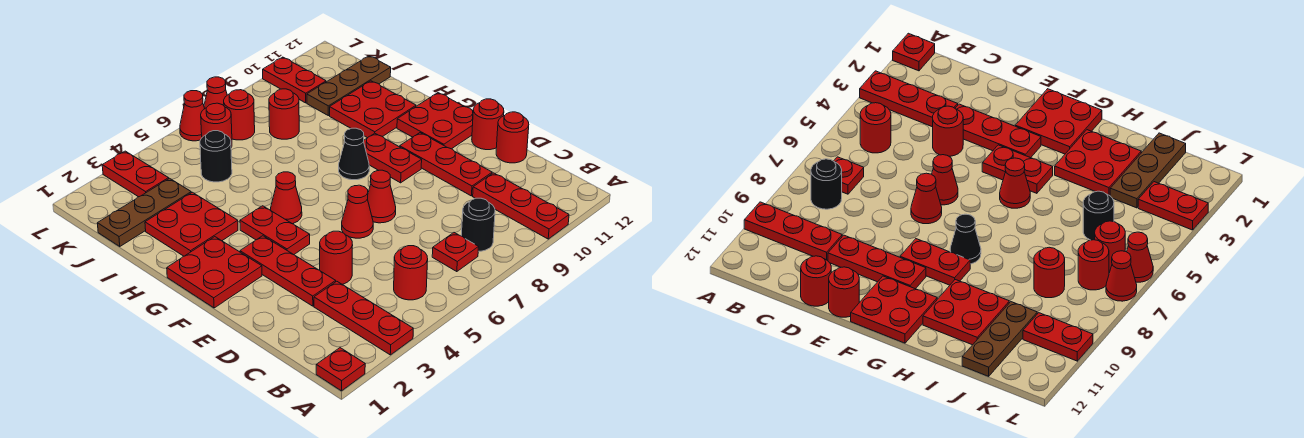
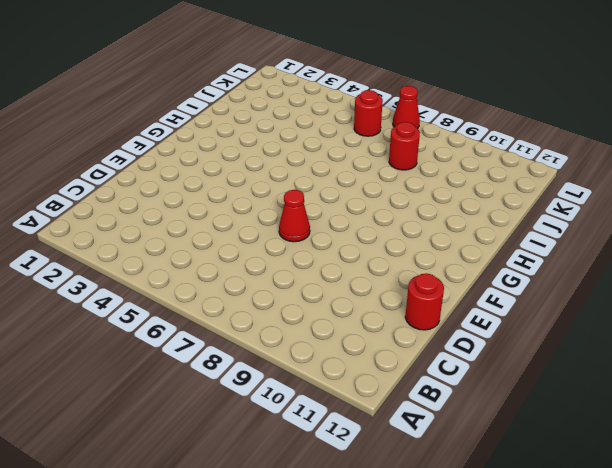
none -> red plate A1 level 1
none -> red plate A3:C3 level 1
none -> red plate A10:C10 level 1
none -> red round brick B5 level 1

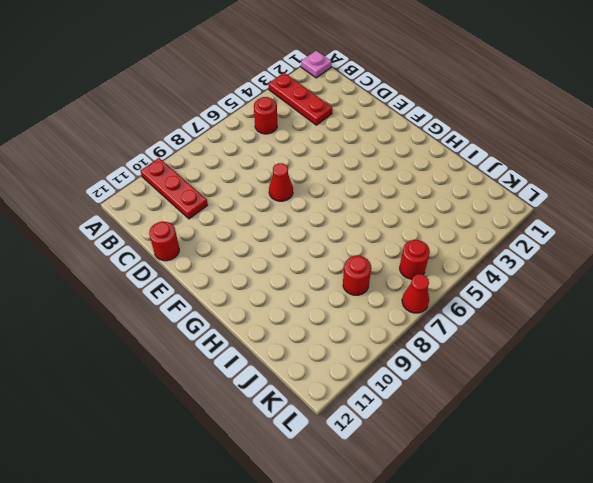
pink plate A1 level 1 -> red plate A1 level 1
none -> red plate B7 level 1
none -> black round brick B8 level 1
none -> red plate D3:F3 level 1
none -> red round brick D4 level 1

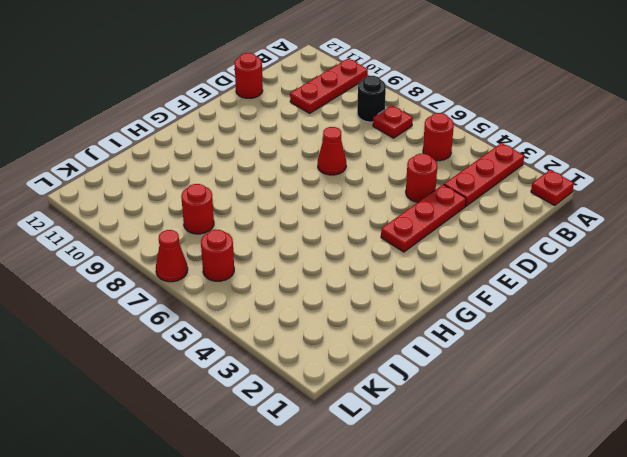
none -> red plate D10:F10 level 1
none -> red cone E6 level 1
none -> red round brick E12 level 1
none -> red plate F1:G2 level 1

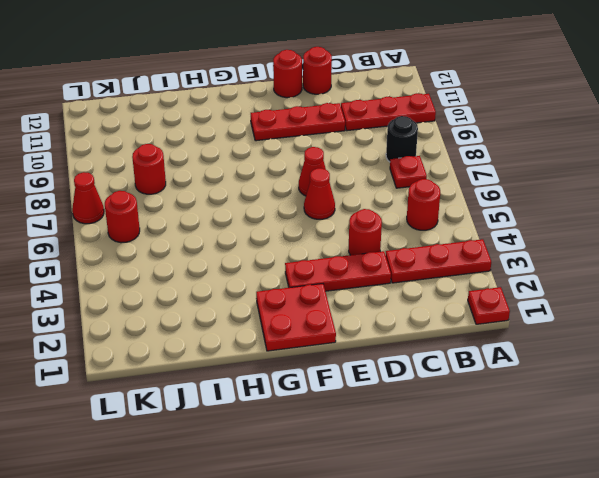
none -> red plate F4:G4 level 1
none -> red plate F9:G9 level 1
none -> red plate F11:G12 level 1
none -> red cone G5 level 1

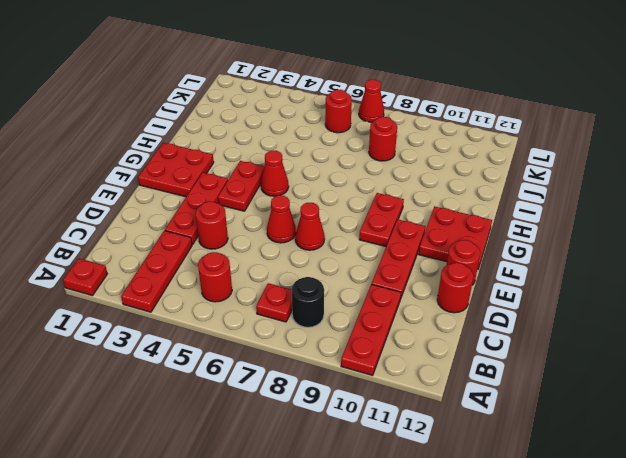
none -> black cone G8 level 1
none -> red plate H2:I3 level 1
none -> red plate H10:I11 level 1
none -> brown plate J1:J3 level 1

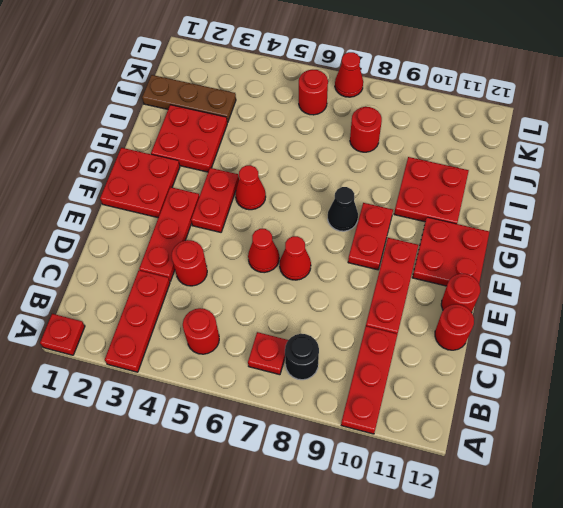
none -> black round brick J5 level 1
none -> brown plate J10:J12 level 1
none -> red plate K3:L3 level 1
none -> red round brick K7 level 1

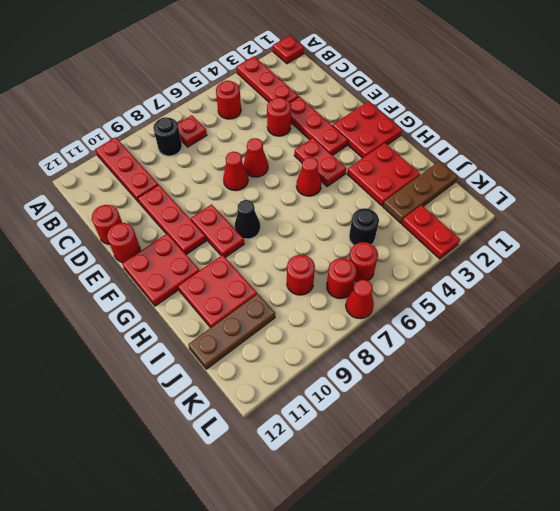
none -> red plate K10:L10 level 1
none -> red cone L6 level 1

